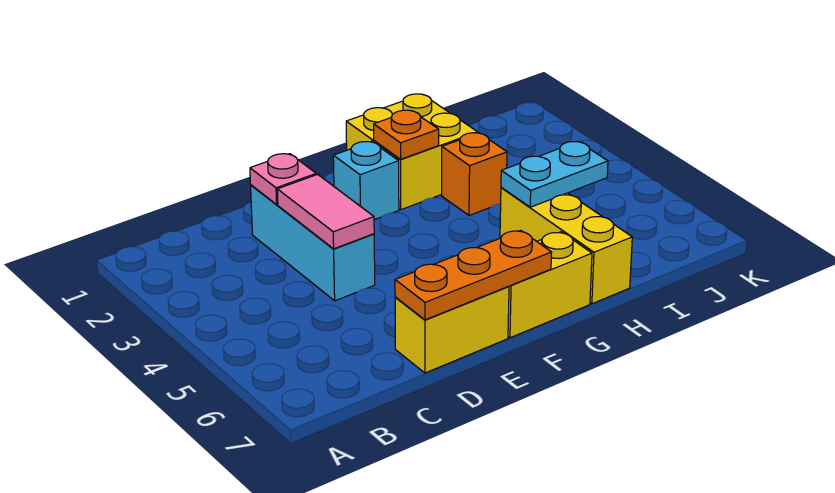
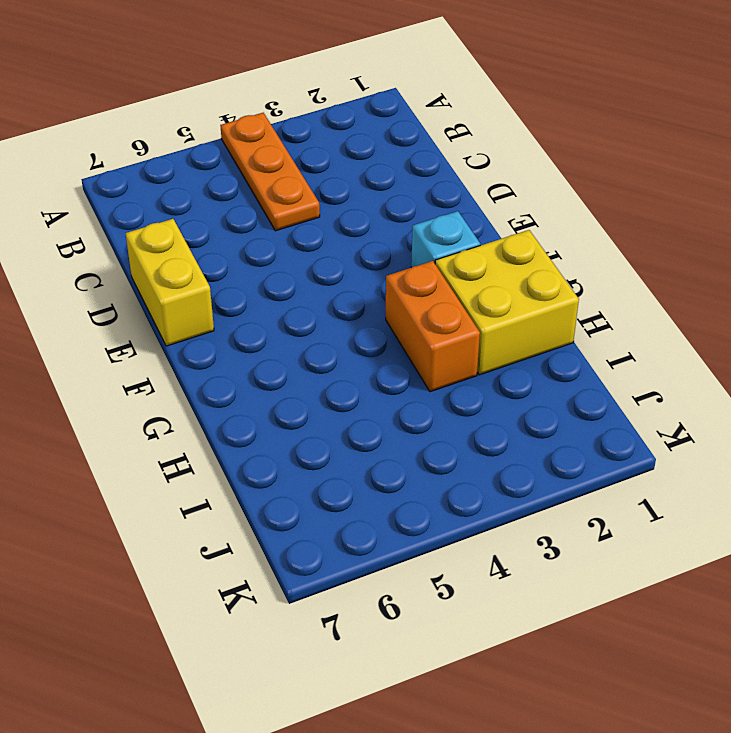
orange plate A4:C4 level 1 -> orange plate D7:F7 level 2
orange brick G3:H3 level 1 -> orange brick H3 level 1
none -> cyan brick D2:D4 level 1
none -> yellow brick F7:G7 level 1
none -> yellow brick H5:H7 level 1

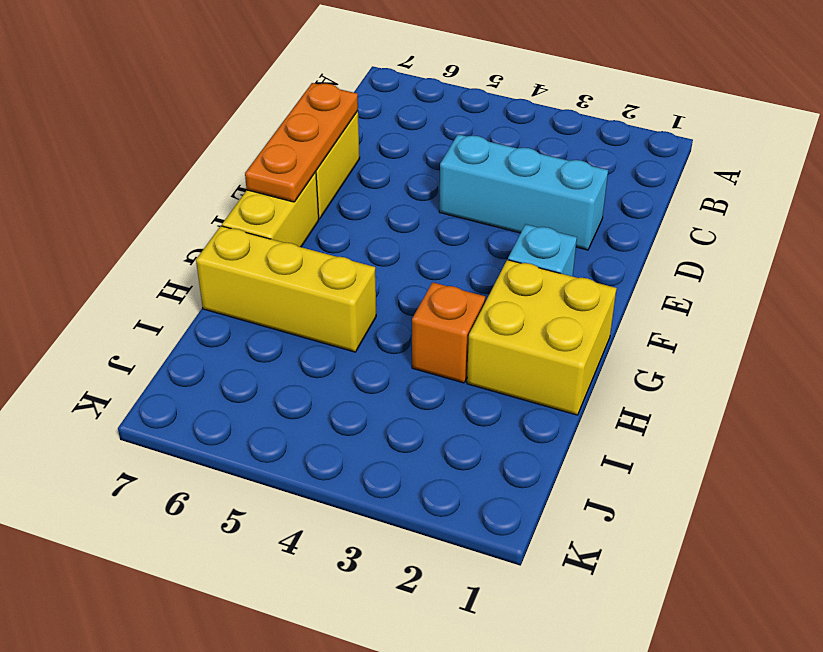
none -> pink plate D2 level 2
none -> pink tile D3:D4 level 2
none -> orange plate G2 level 2

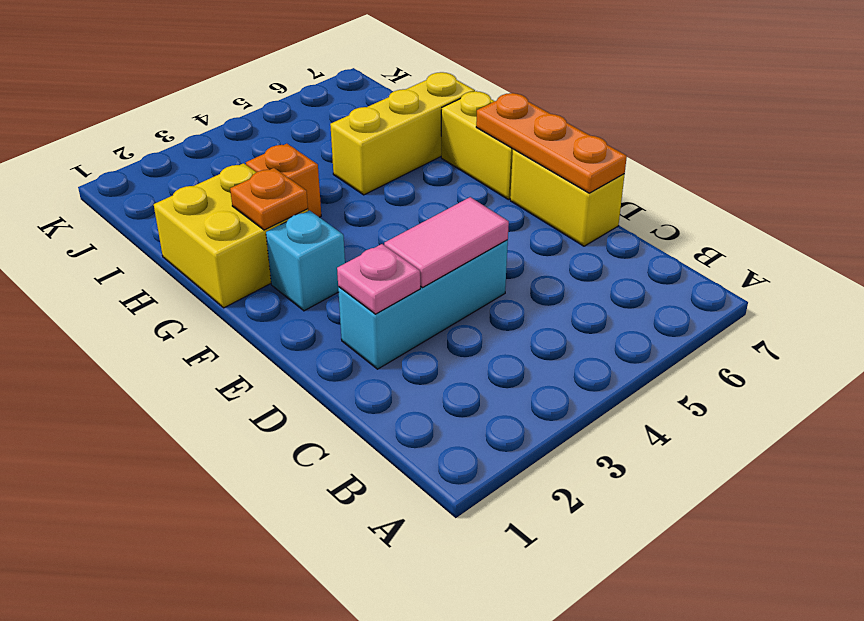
none -> cyan plate H5:I5 level 2

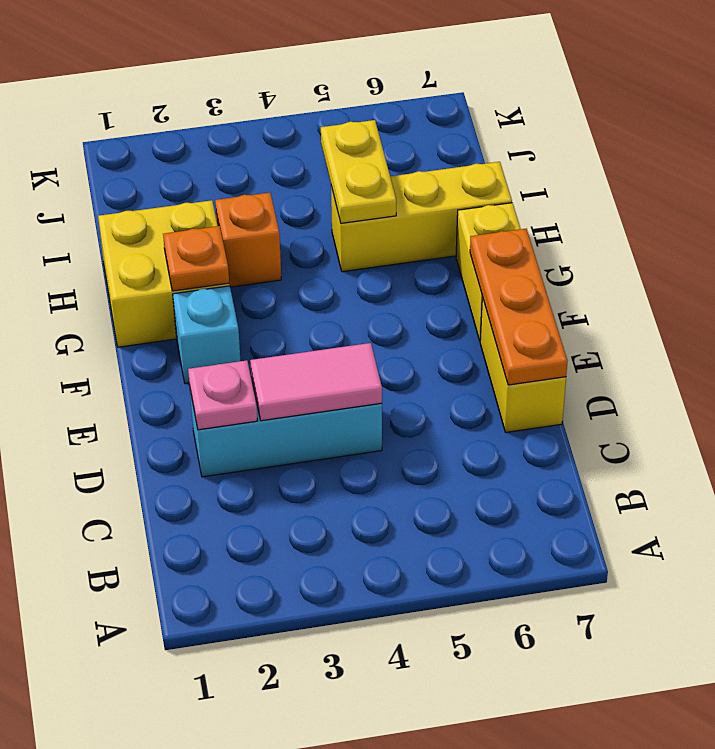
yellow plate H5:I5 level 2 -> cyan plate H5:I5 level 2

